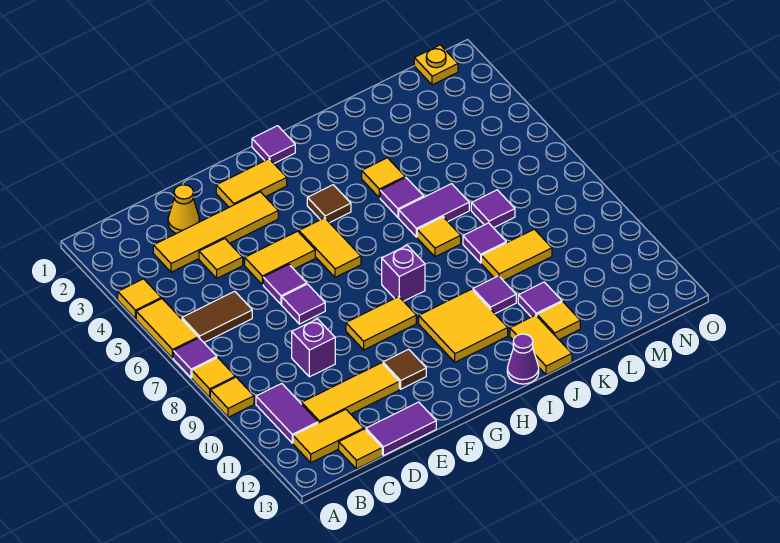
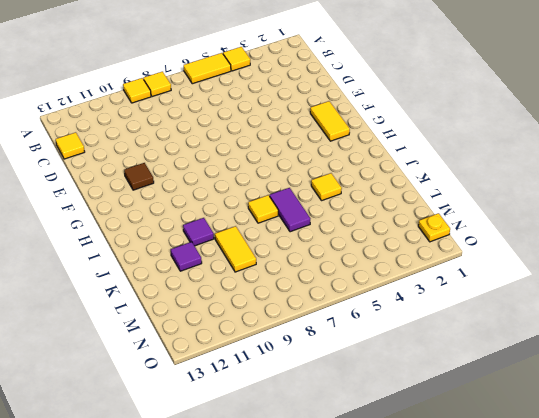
none -> purple tile A7 level 1
none -> brown tile B6:C6 level 1
none -> purple tile B10:B11 level 1
none -> yellow tile B12:C12 level 1

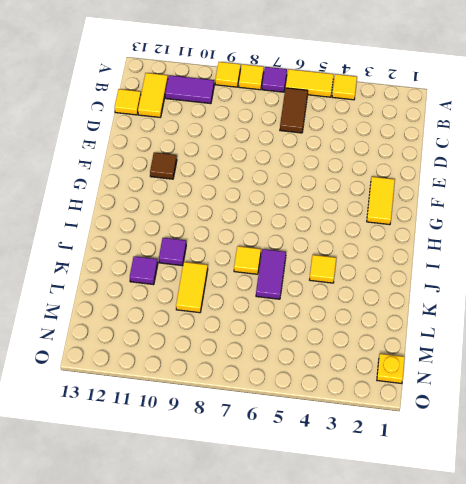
none -> yellow tile C3:F3 level 1
none -> yellow tile C11:E11 level 1
none -> yellow cone D2 level 1
none -> yellow tile D4 level 1

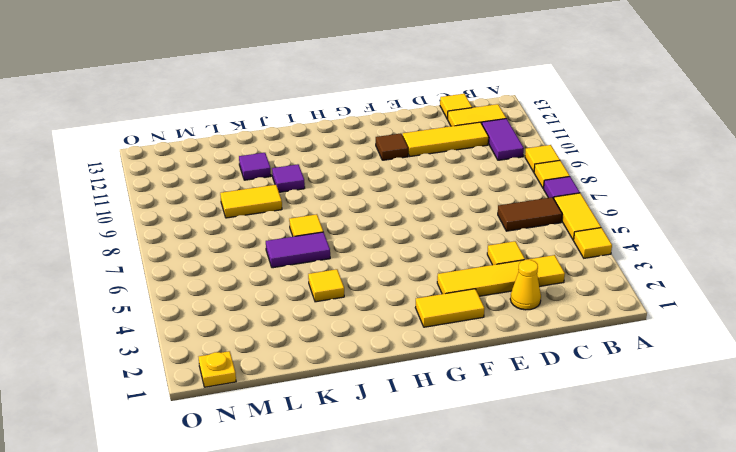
none -> purple brick D9 level 1
none -> purple tile D13:E13 level 1
none -> yellow tile E5:F5 level 1
none -> purple tile E6 level 1

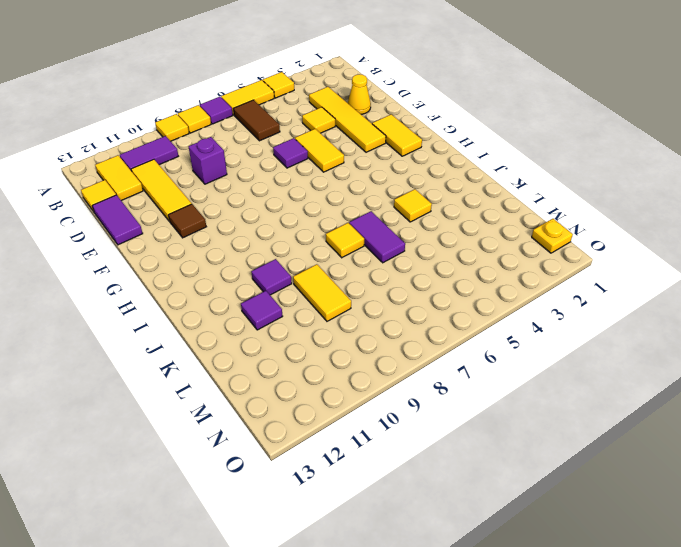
none -> purple tile E7 level 1
none -> yellow tile F9:G9 level 1
none -> yellow tile G5:G6 level 1
none -> purple tile H1 level 1

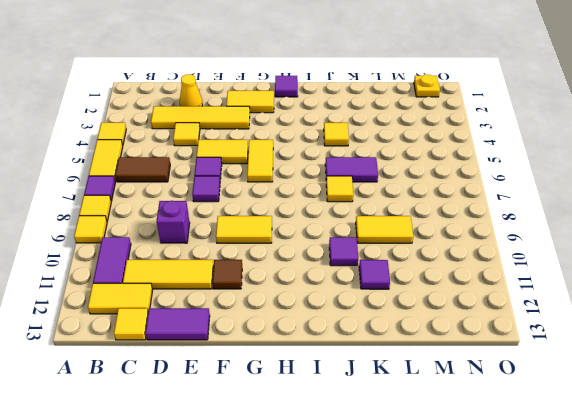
none -> brown tile H4 level 1
none -> purple brick H8 level 1
none -> yellow tile H10:I11 level 1
none -> purple cone I13 level 1

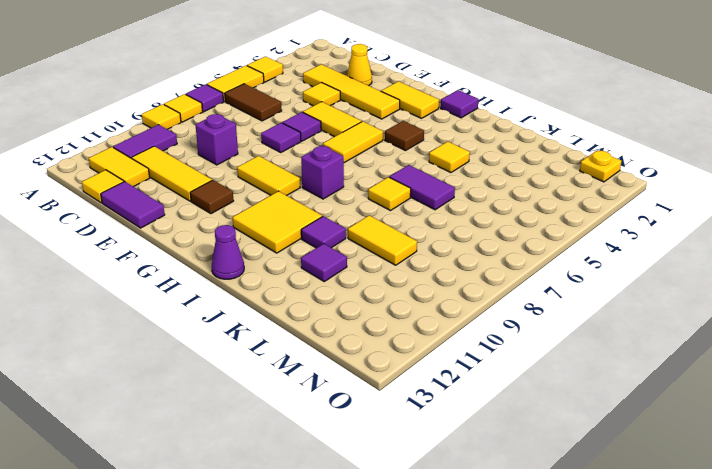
none -> purple tile J5 level 1
none -> yellow tile J12:J13 level 1
none -> purple tile K8 level 1
none -> yellow tile K12 level 1

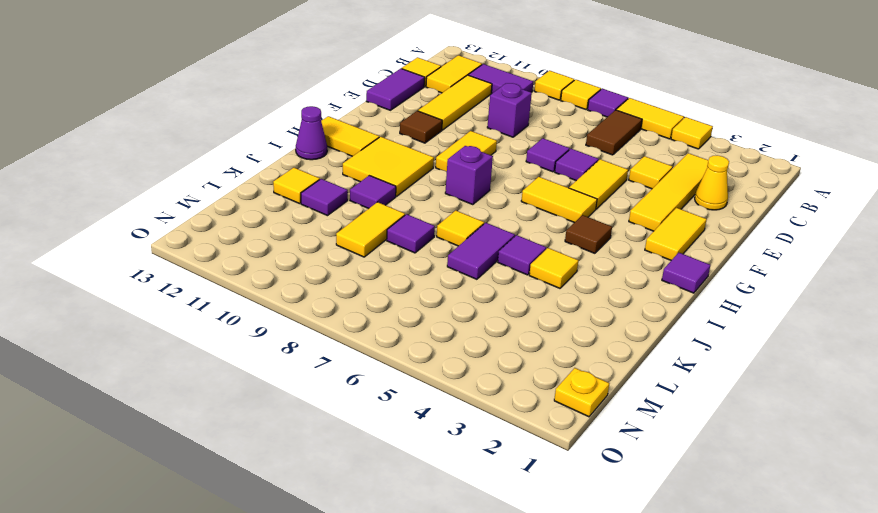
yellow tile H12:H13 level 1 -> yellow tile J12:J13 level 1
none -> purple tile L7 level 1

